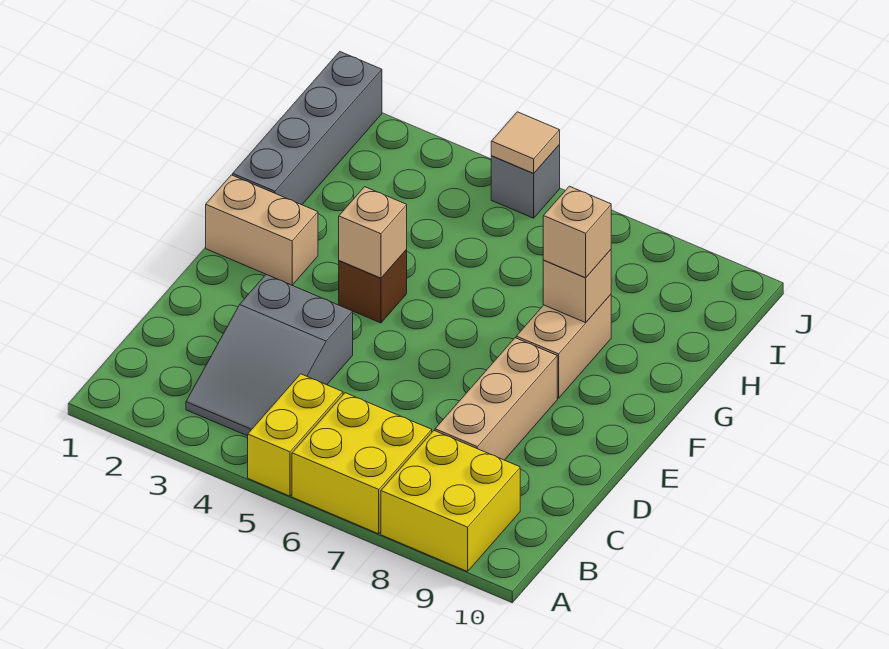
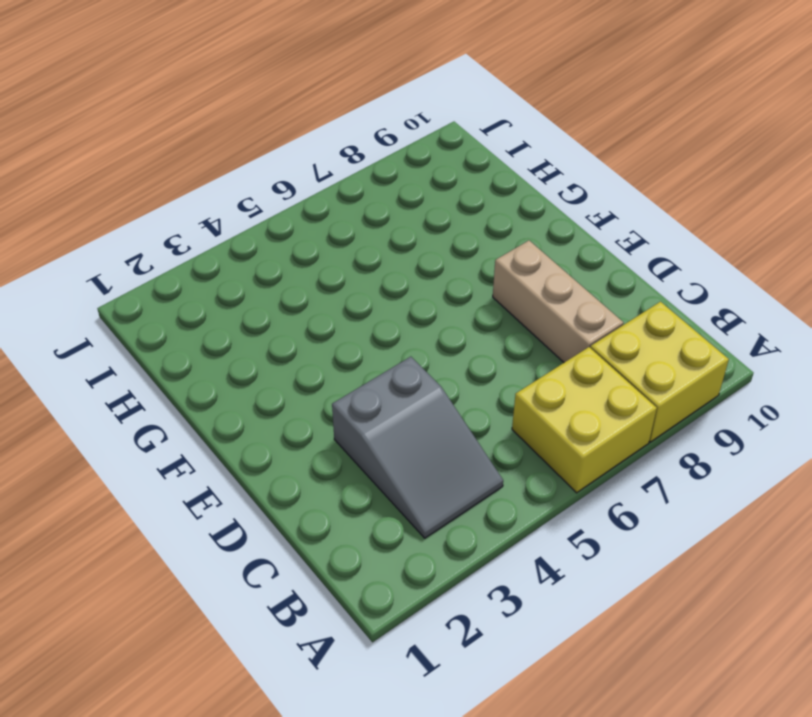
none -> yellow brick A5:B5 level 1
none -> tan brick F1:F2 level 1
none -> brown brick F4 level 1

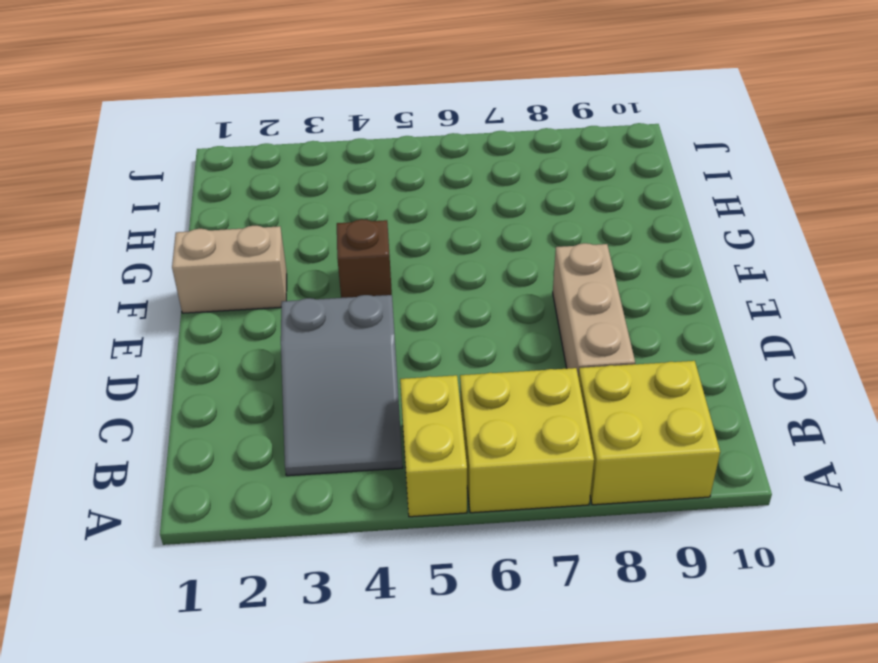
none -> tan brick F8:G8 level 1
none -> grey brick G1:J1 level 1
none -> grey brick J5 level 1

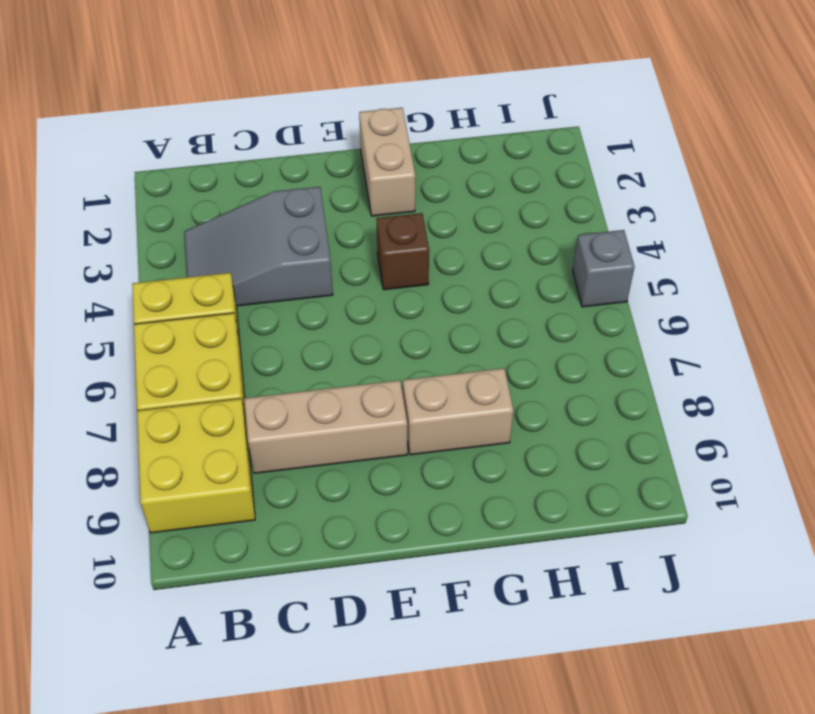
none -> grey brick G1:J1 level 1
none -> tan brick F4 level 2
none -> tan brick G8 level 2

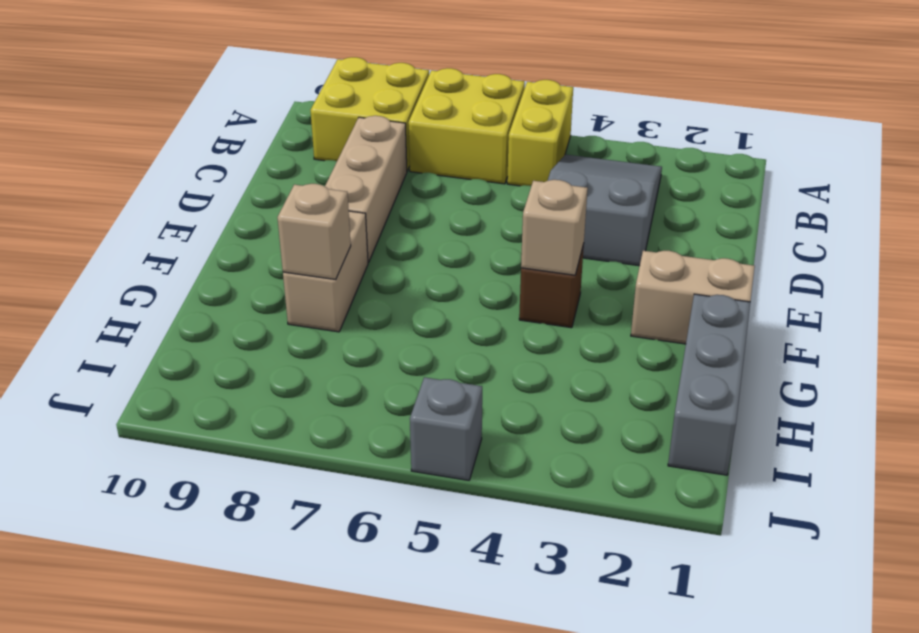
grey brick G1:I1 level 1 -> grey brick G1:J1 level 1
none -> tan tile J5 level 2
none -> tan brick G8 level 3

